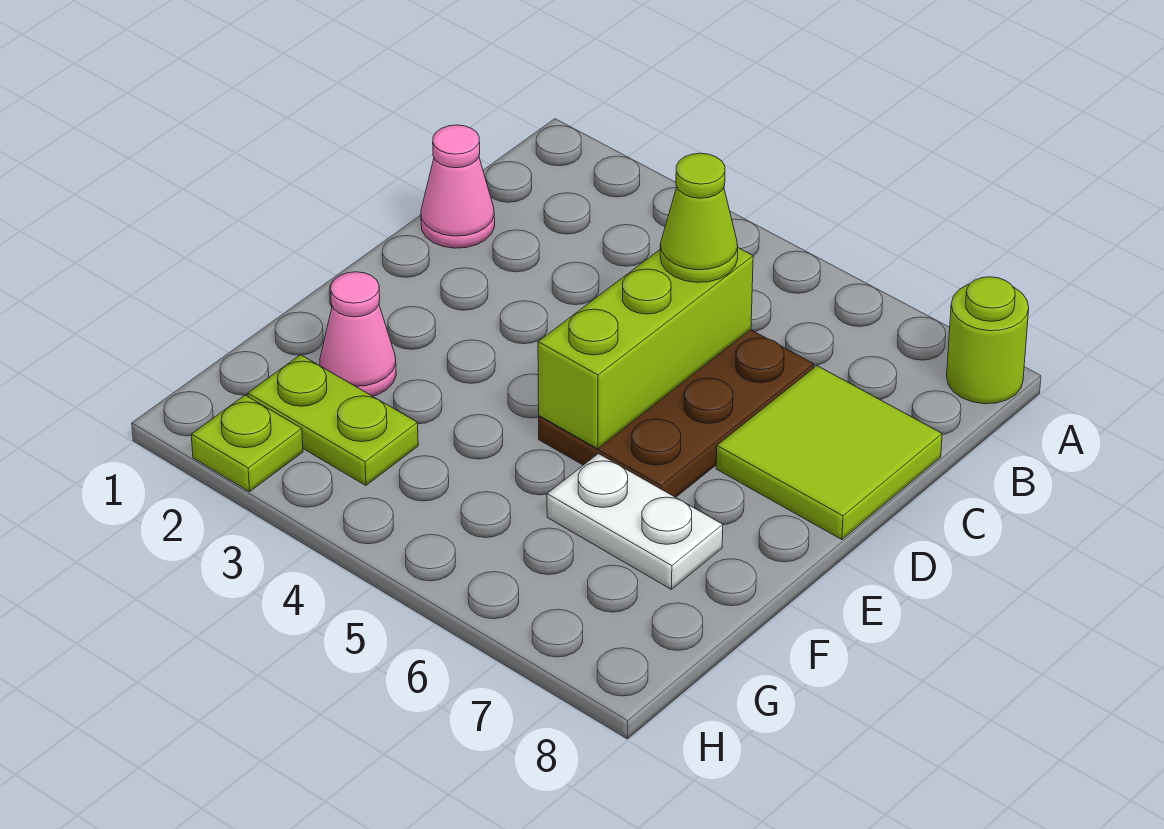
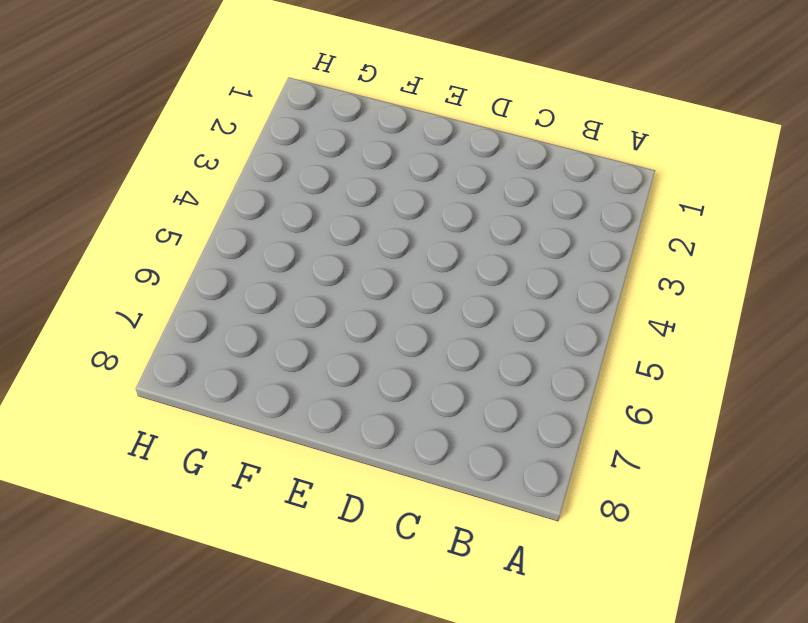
none -> lime round brick A8 level 1
none -> pink cone C1 level 1

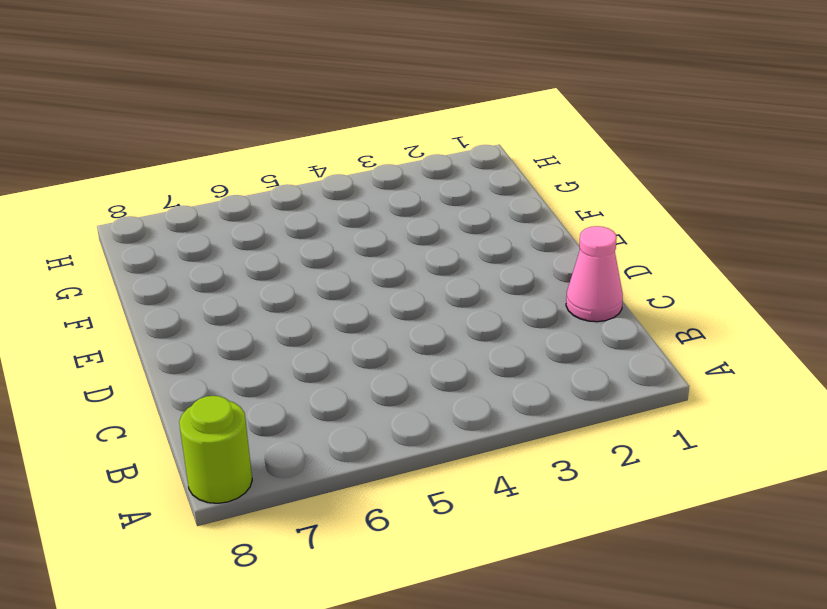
none -> brown plate C5:E6 level 1
none -> lime tile C7:D8 level 1

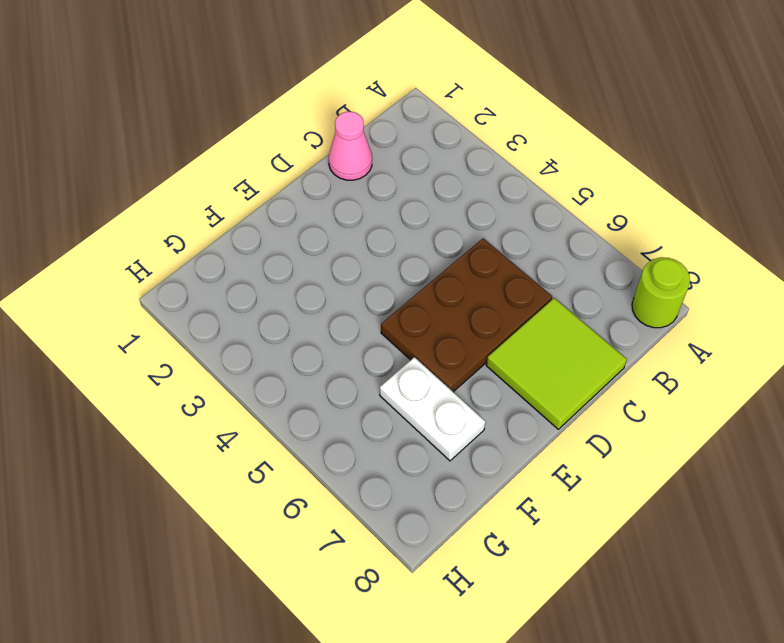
none -> pink cone F2 level 1
none -> lime plate G2:G3 level 1

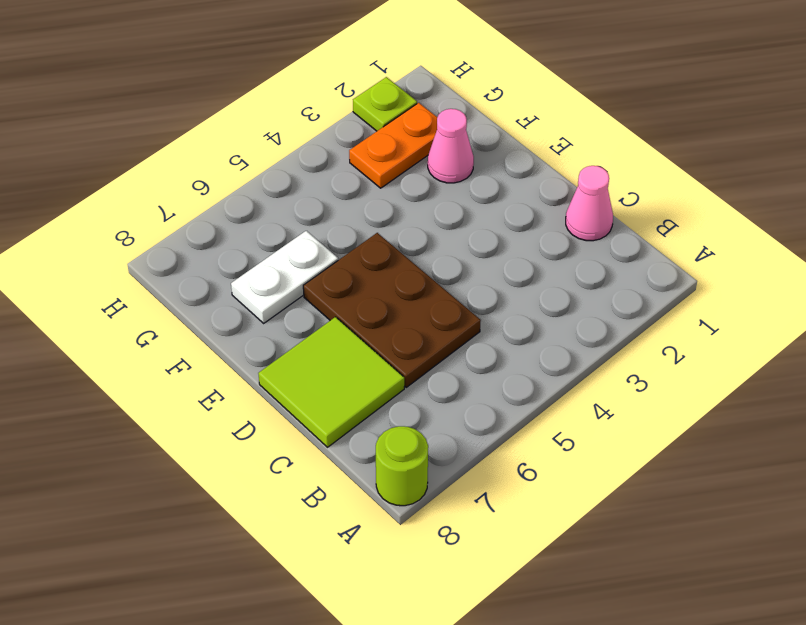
orange plate G2:G3 level 1 -> lime plate G2:G3 level 1
none -> lime brick C5:E5 level 2
none -> lime cone C5 level 3

